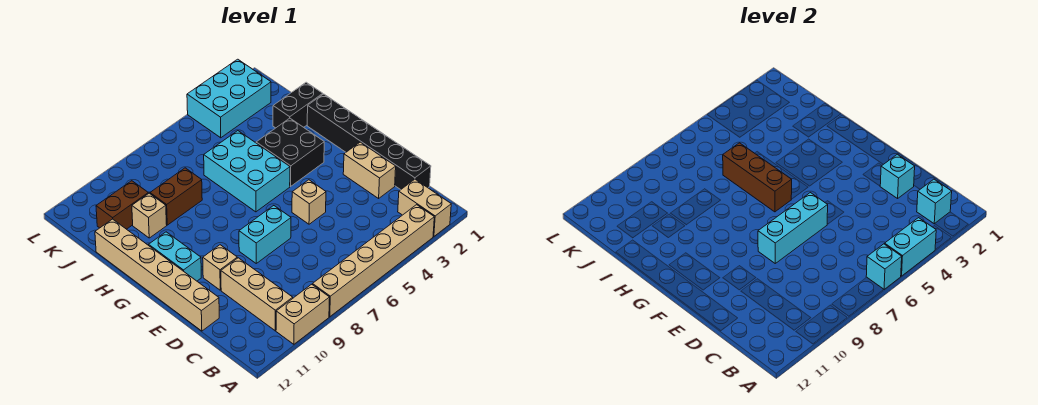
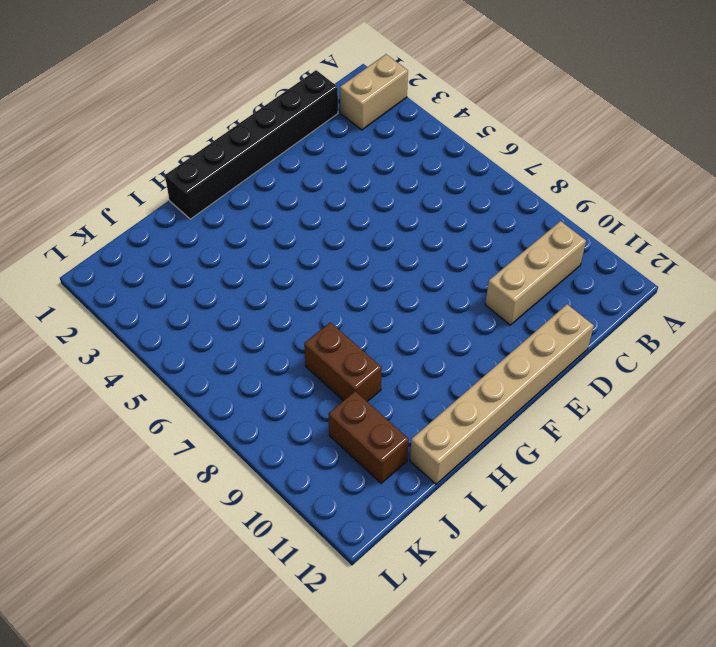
none -> tan brick A3:A8 level 1
none -> tan brick A9:A10 level 1
none -> tan brick D2:E2 level 1

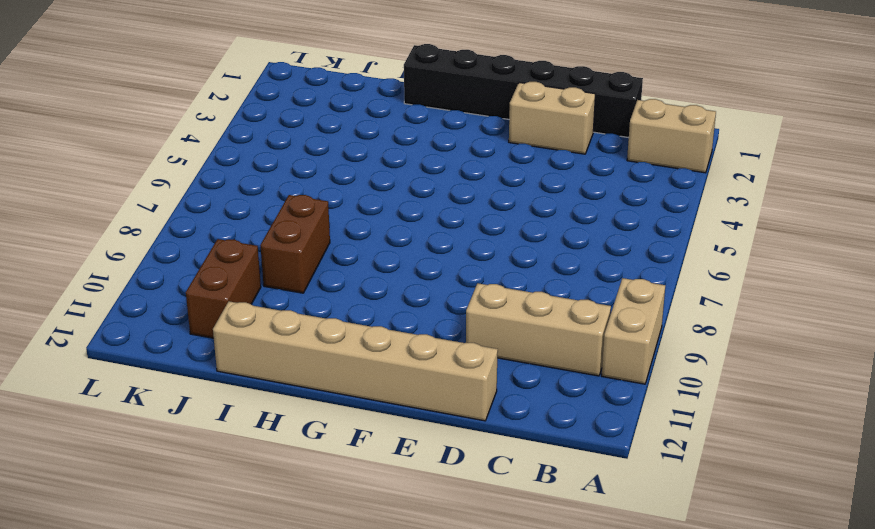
none -> tan brick A3:A8 level 1
none -> tan brick E5 level 1
none -> cyan brick E7:E8 level 1

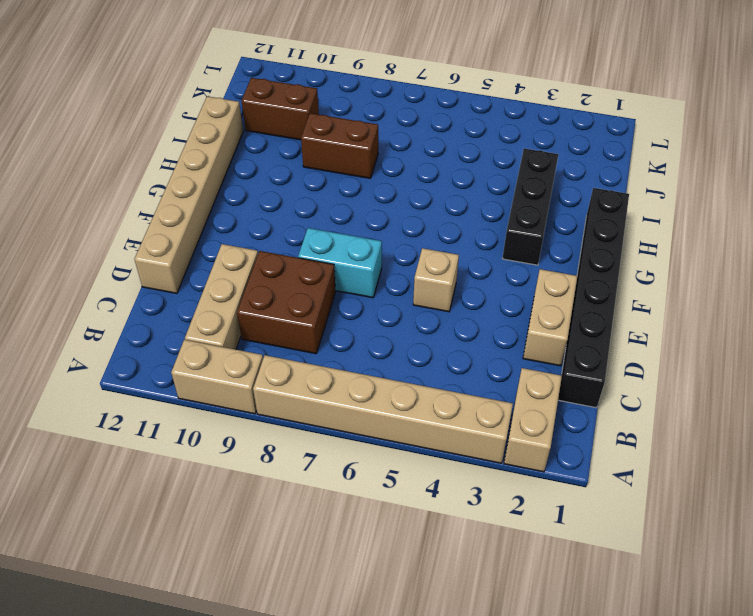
brown brick C8:D9 level 1 -> none
black brick G3:I3 level 1 -> black brick G3:H4 level 1
none -> tan brick E10 level 1
none -> cyan brick F11:G11 level 1
none -> cyan brick G5:I6 level 1

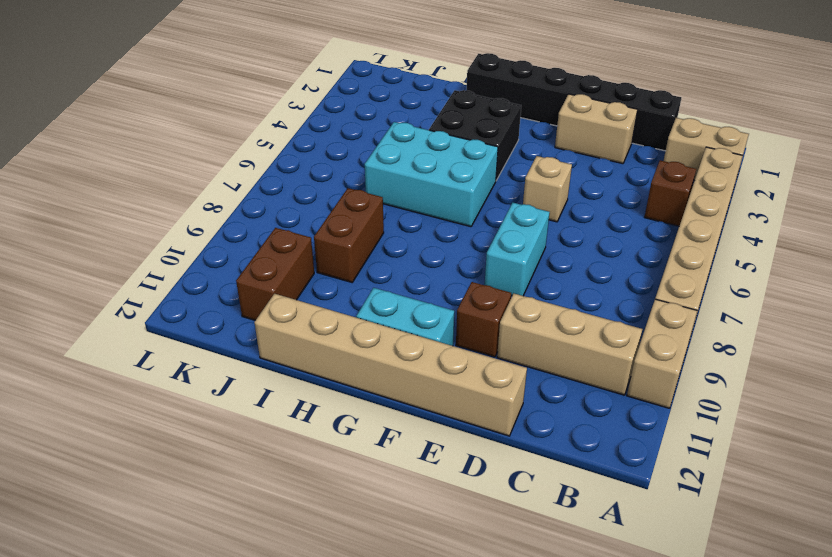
brown brick B4 level 1 -> none
brown brick E10 level 1 -> tan brick E10 level 1
none -> black brick I1:I2 level 1
none -> tan brick I10 level 1
none -> cyan brick K2:L4 level 1

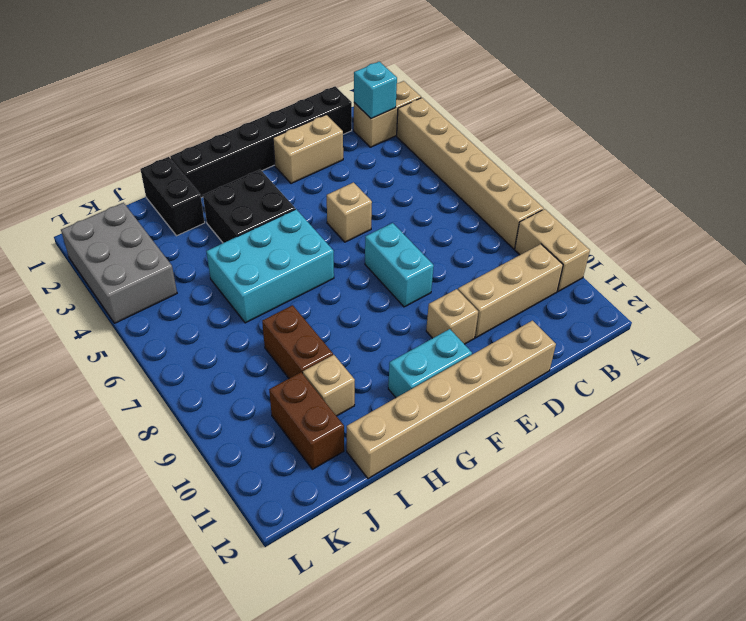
grey brick K2:L4 level 1 -> cyan brick K2:L4 level 1
none -> cyan brick A4:A5 level 2
none -> cyan brick A6 level 2
none -> cyan brick D2 level 2

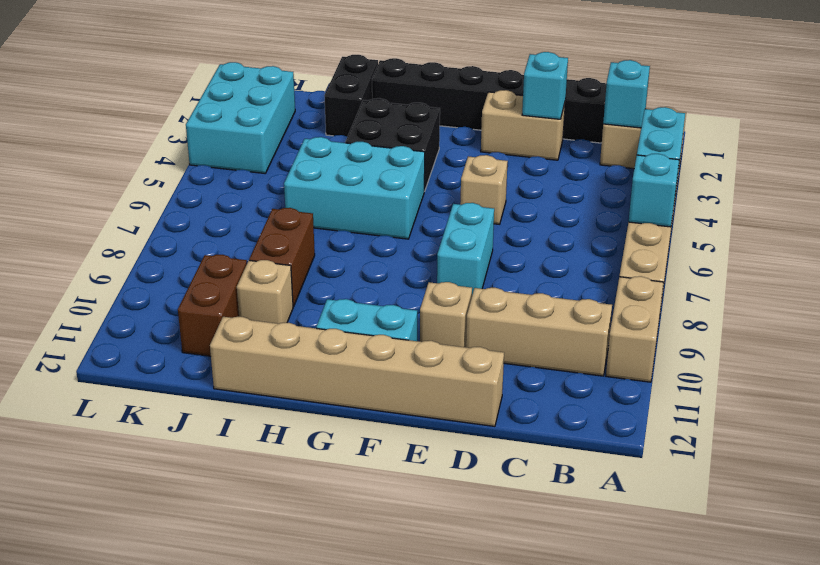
none -> cyan brick E6:E8 level 2
none -> brown brick G6:I6 level 2

